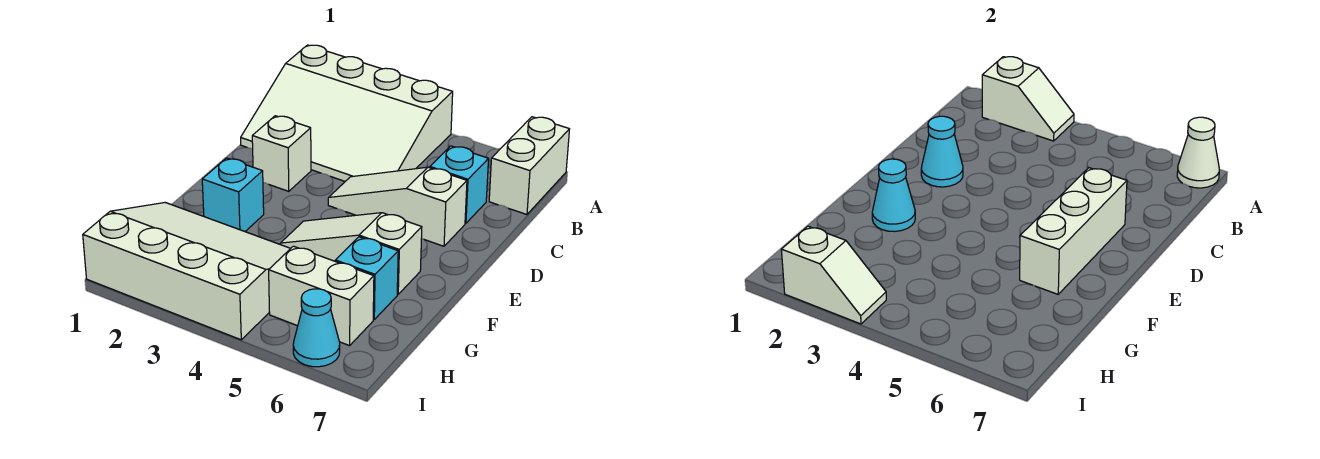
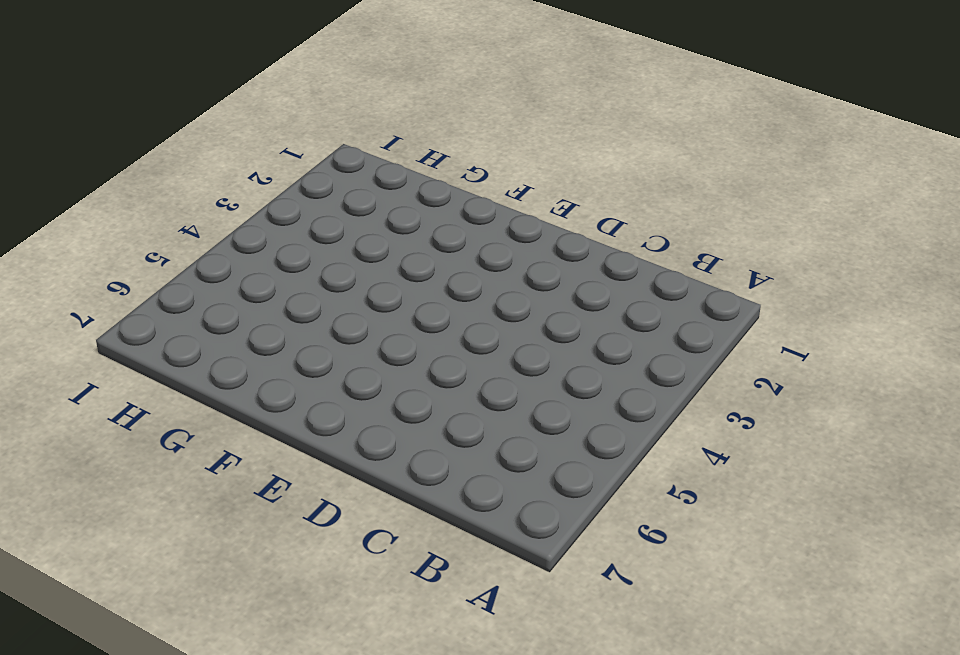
none -> white slope A1:C4 level 1 top A
none -> white brick A7:B7 level 1
none -> cyan brick C6 level 1

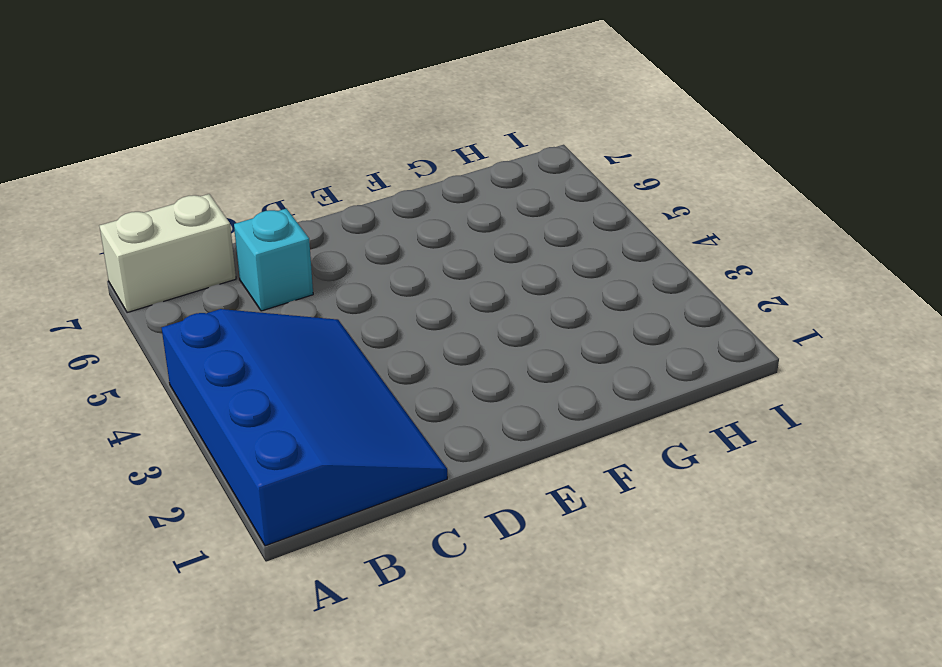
blue slope A1:C4 level 1 top A -> white slope A1:C4 level 1 top A
none -> white brick D2 level 1
none -> white slope D4:D6 level 1 top 6
none -> cyan brick F2 level 1

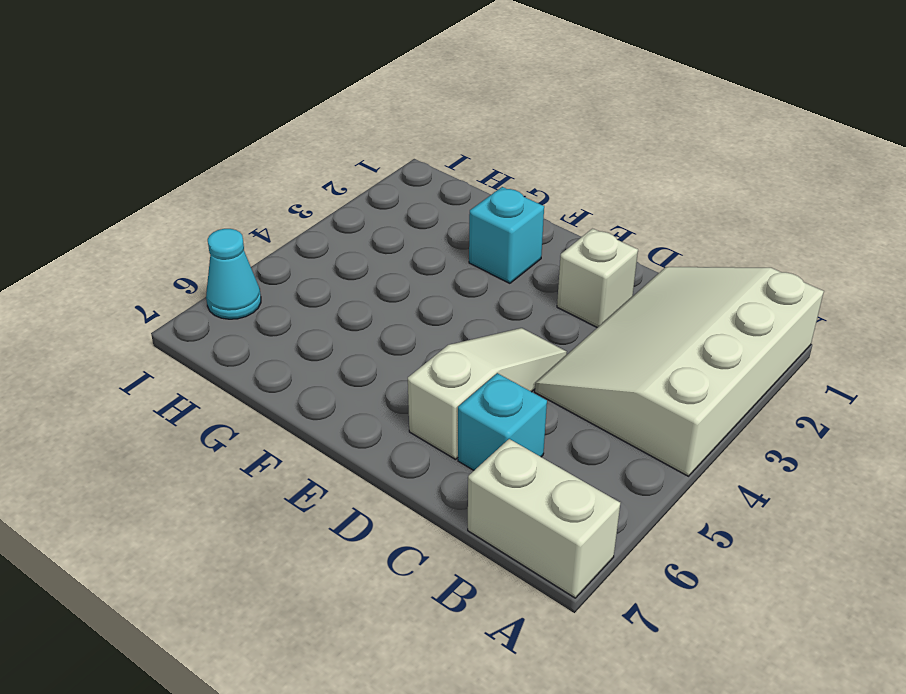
none -> white slope F4:F6 level 1 top 6
none -> white slope G1:I4 level 1 top I
none -> cyan brick G6 level 1

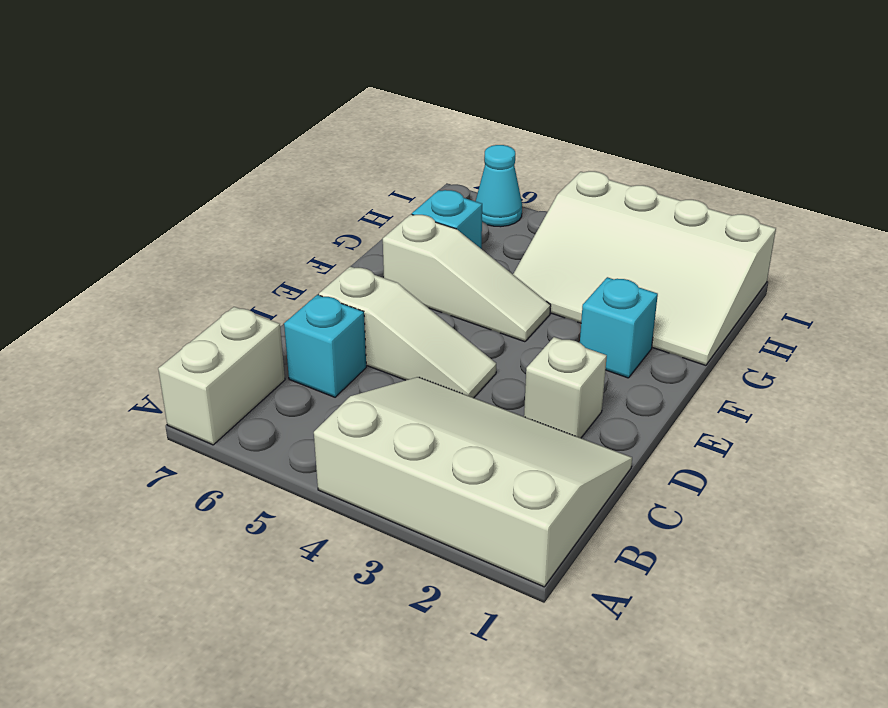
none -> white brick H5:H6 level 1
none -> white slope A2:A3 level 2 top 2
none -> white cone A7 level 2

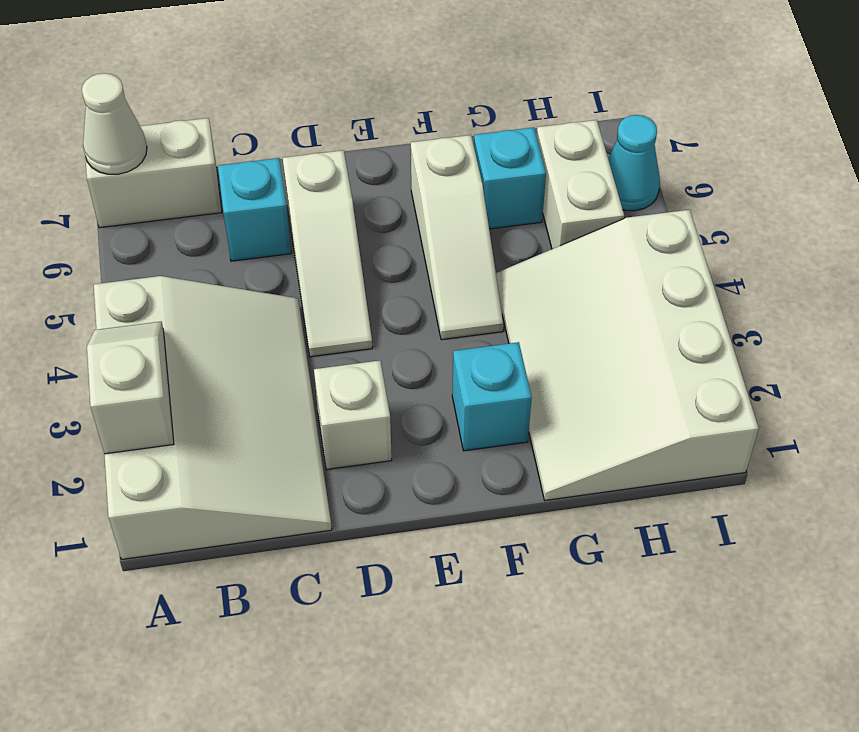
none -> cyan cone D2 level 2
none -> white brick D6:F6 level 2
none -> cyan cone F2 level 2

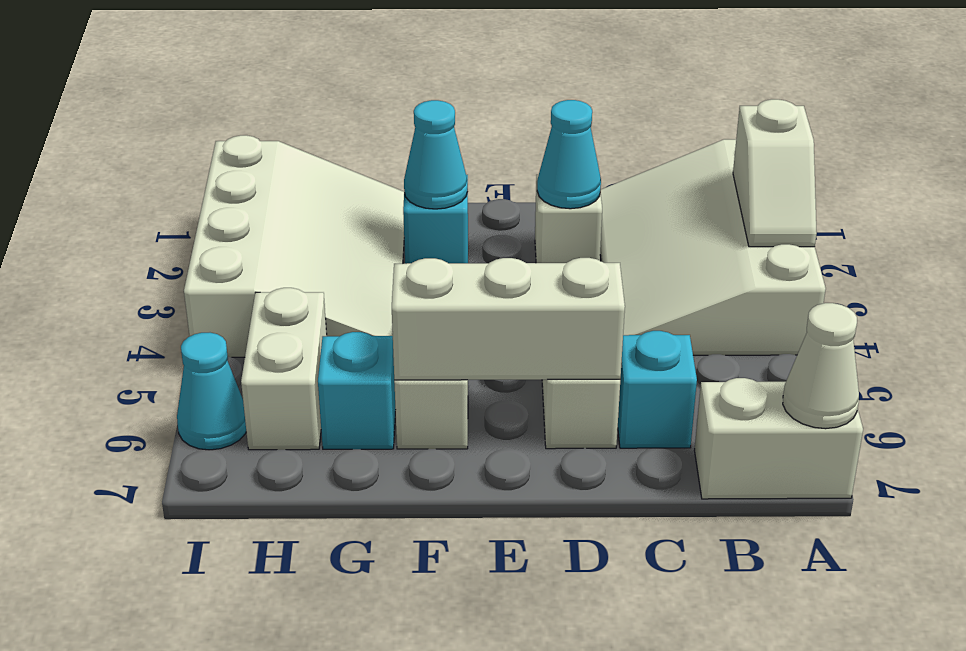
none -> white slope I2:I3 level 2 top 2

